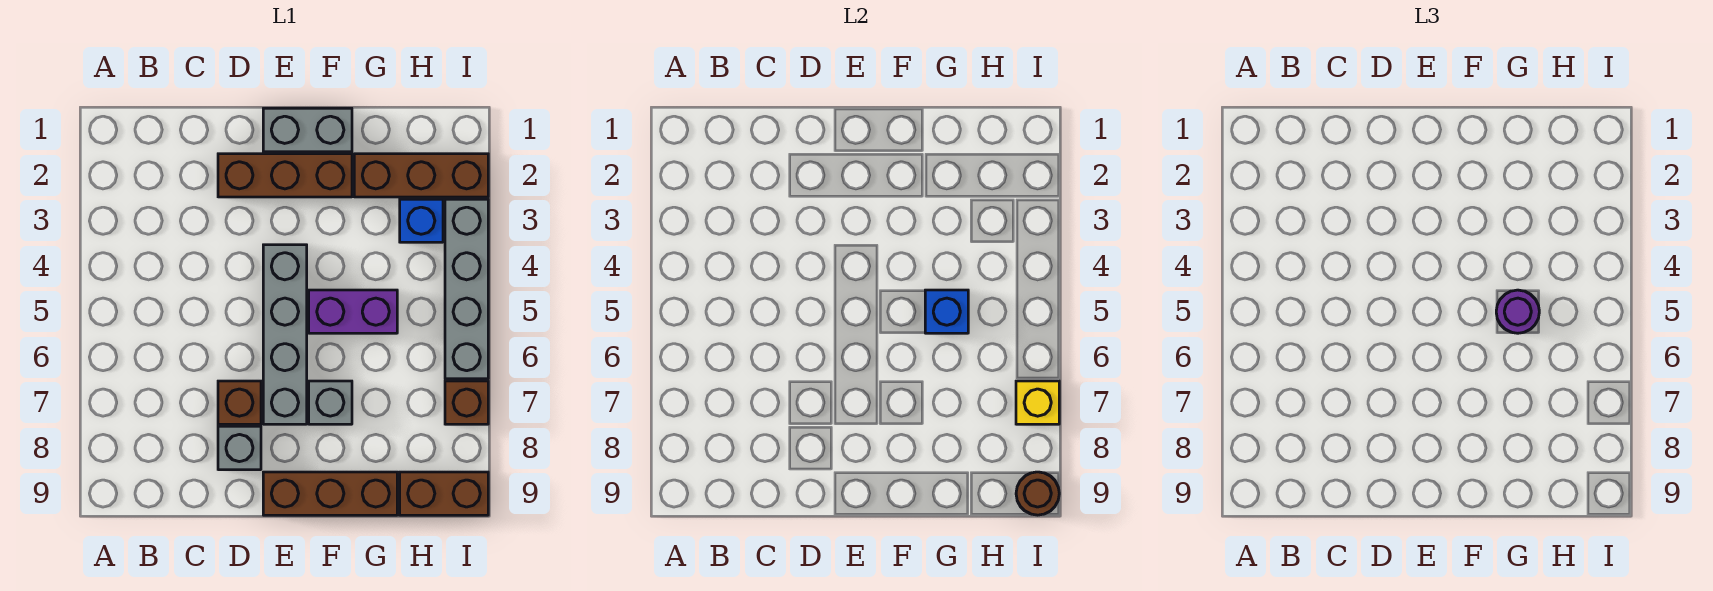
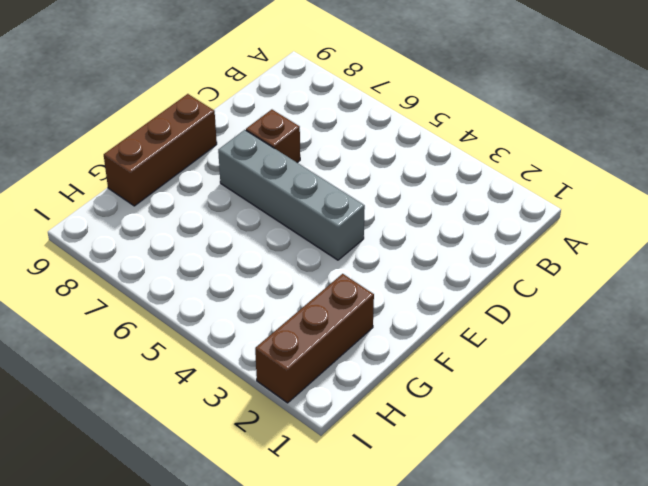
none -> brown brick D2:F2 level 1
none -> grey brick D8 level 1
none -> grey brick E1:F1 level 1

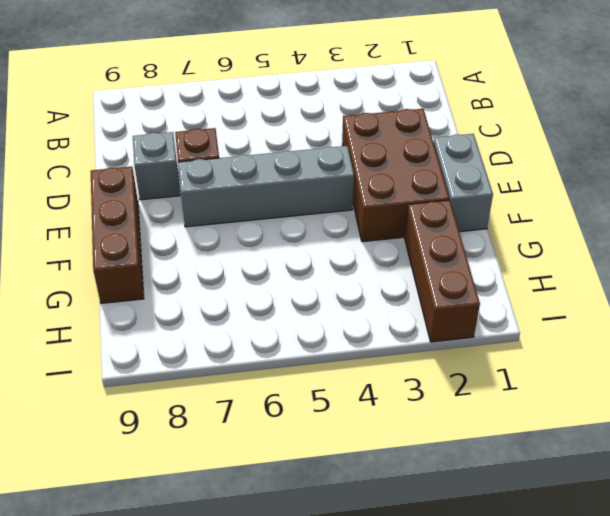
brown brick D2:F3 level 1 -> brown brick D2:F2 level 1
none -> purple brick F5:G5 level 1
none -> grey brick F7 level 1
none -> blue brick H3 level 1

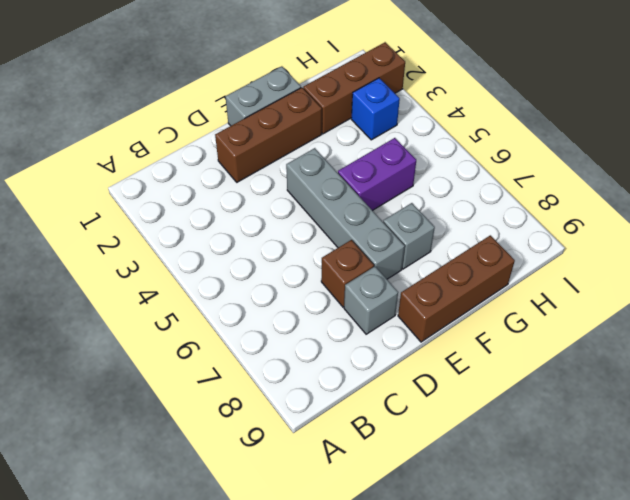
none -> brown brick H9:I9 level 1
none -> grey brick I3:I6 level 1
none -> brown brick I7 level 1

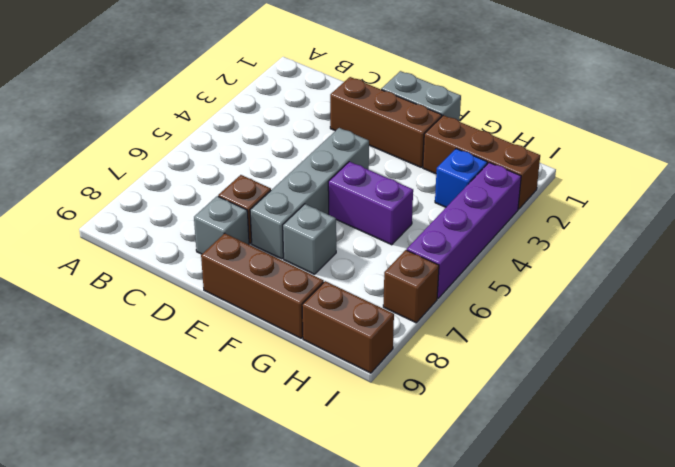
purple brick I3:I6 level 1 -> grey brick I3:I6 level 1
none -> blue brick G5 level 2
none -> yellow brick I7 level 2
none -> brown round brick I9 level 2

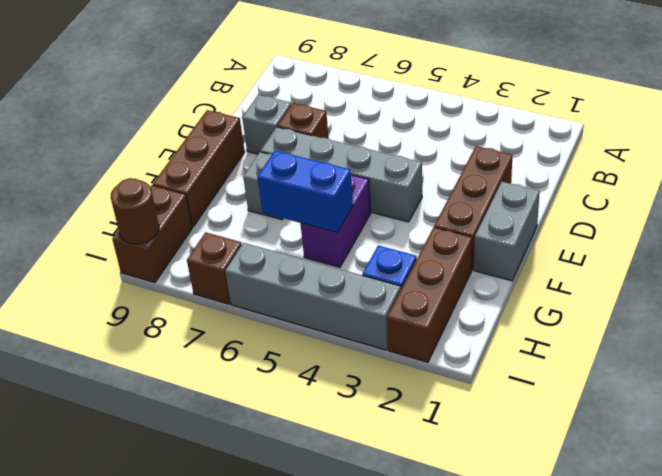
blue brick G5:G6 level 2 -> blue brick G5 level 2
none -> yellow brick I7 level 2
none -> purple round brick G5 level 3

